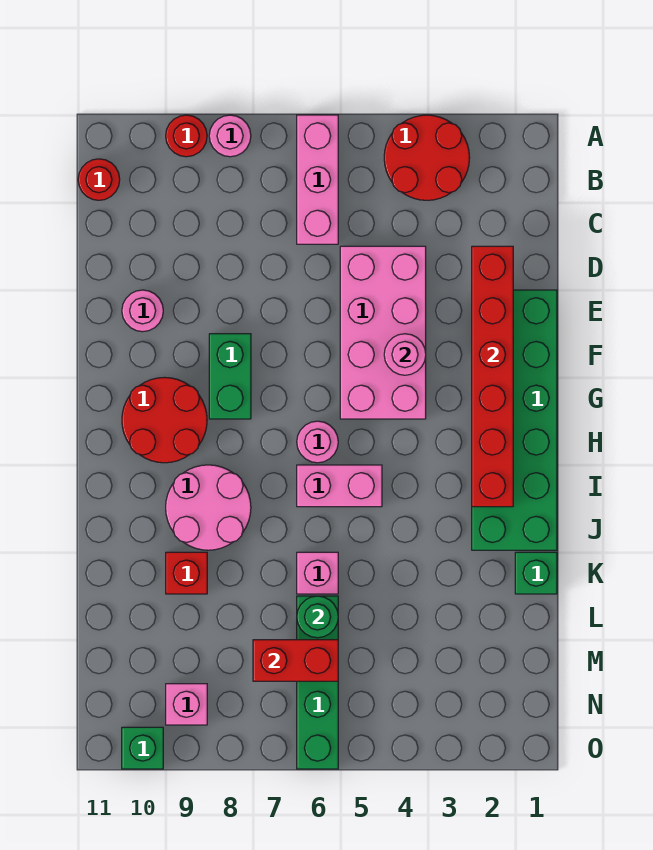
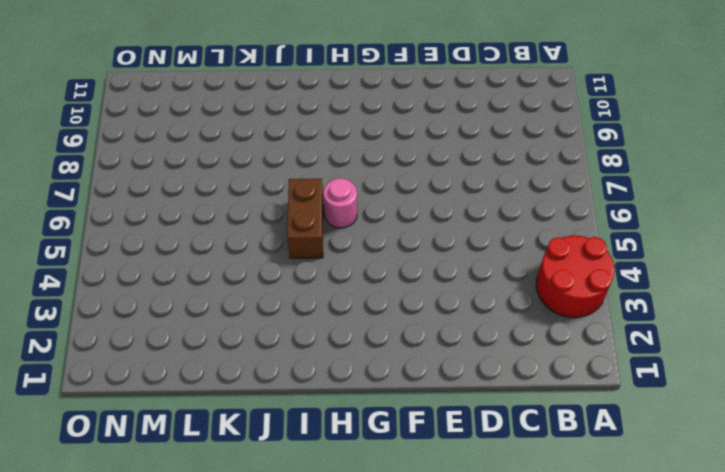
brown brick I5:I6 level 1 -> pink brick I5:I6 level 1
none -> pink brick A6:C6 level 1
none -> pink round brick A8 level 1
none -> red round brick A9 level 1

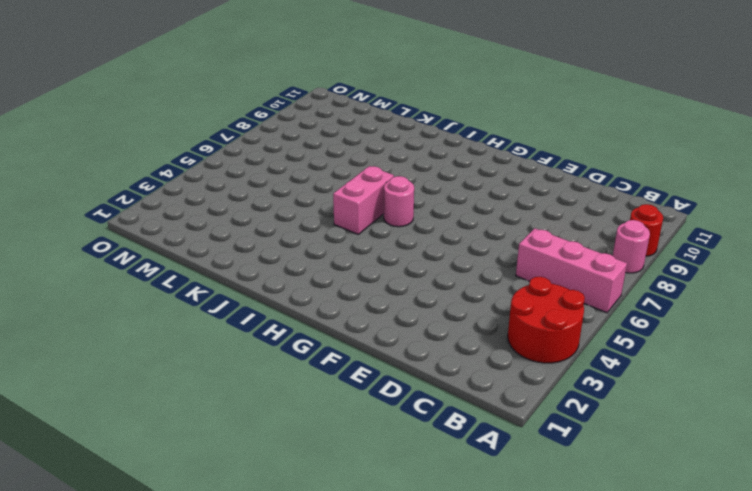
none -> red round brick B11 level 1
none -> pink brick D4:G5 level 1
none -> green brick E1:J2 level 1

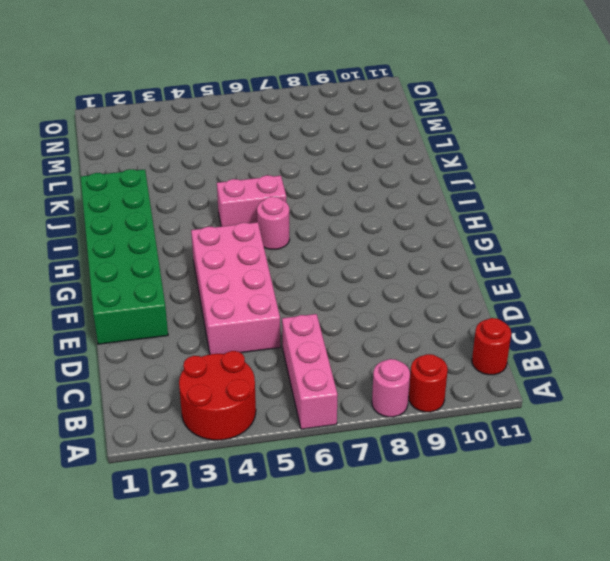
none -> pink round brick E10 level 1
none -> green brick F8:G8 level 1
none -> red round brick G9:H10 level 1

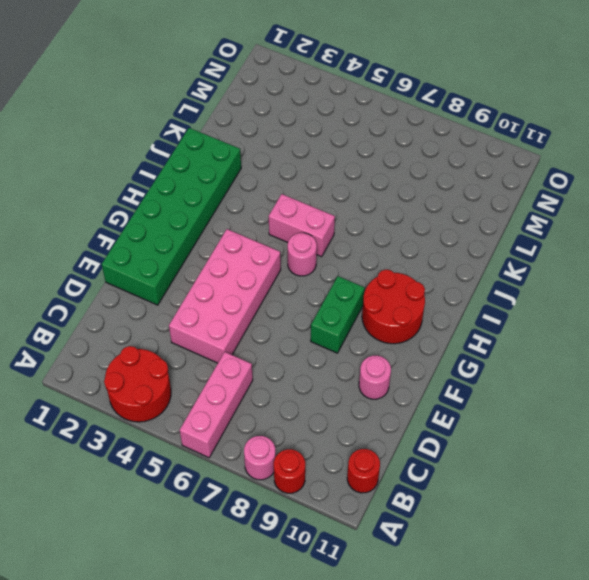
none -> pink round brick I8:J9 level 1
none -> green brick K1 level 1
none -> pink brick K6 level 1

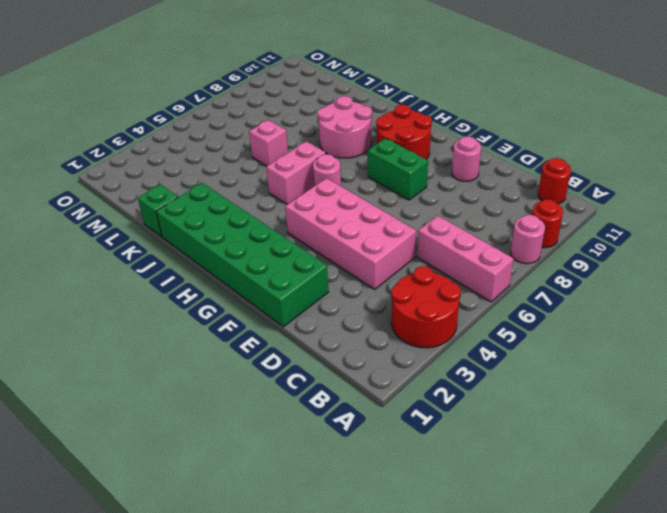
none -> red brick K9 level 1
none -> green brick L6:O6 level 1
none -> pink brick N9 level 1

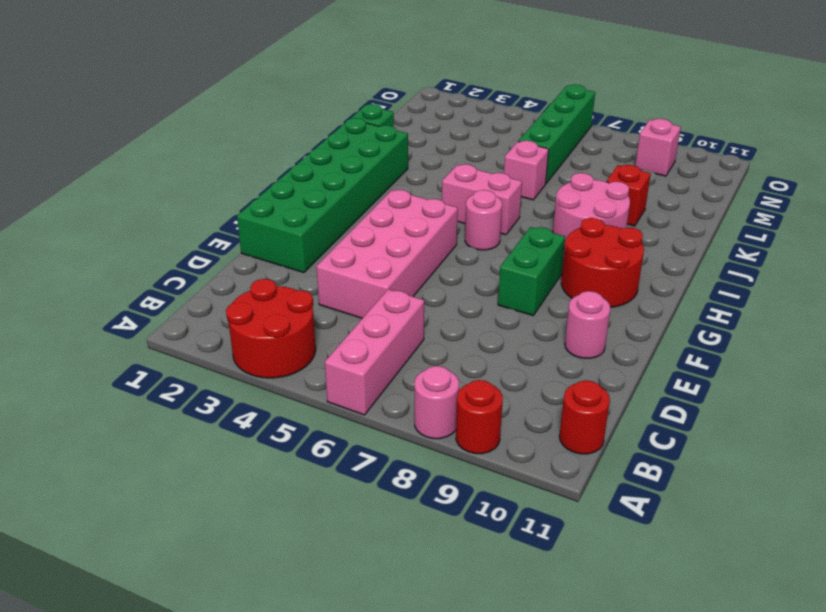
none -> green brick O10 level 1
none -> red brick D2:I2 level 2
none -> pink round brick F4 level 2

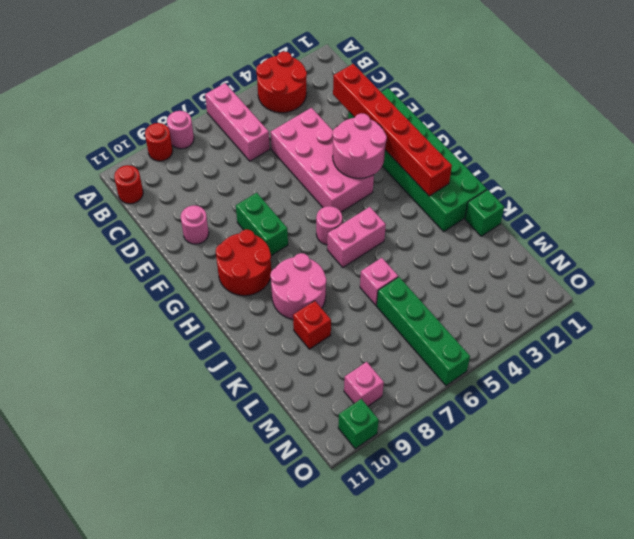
pink round brick F3:G4 level 2 -> pink round brick F4 level 2
none -> green round brick L6 level 2
none -> red brick M6:M7 level 2

